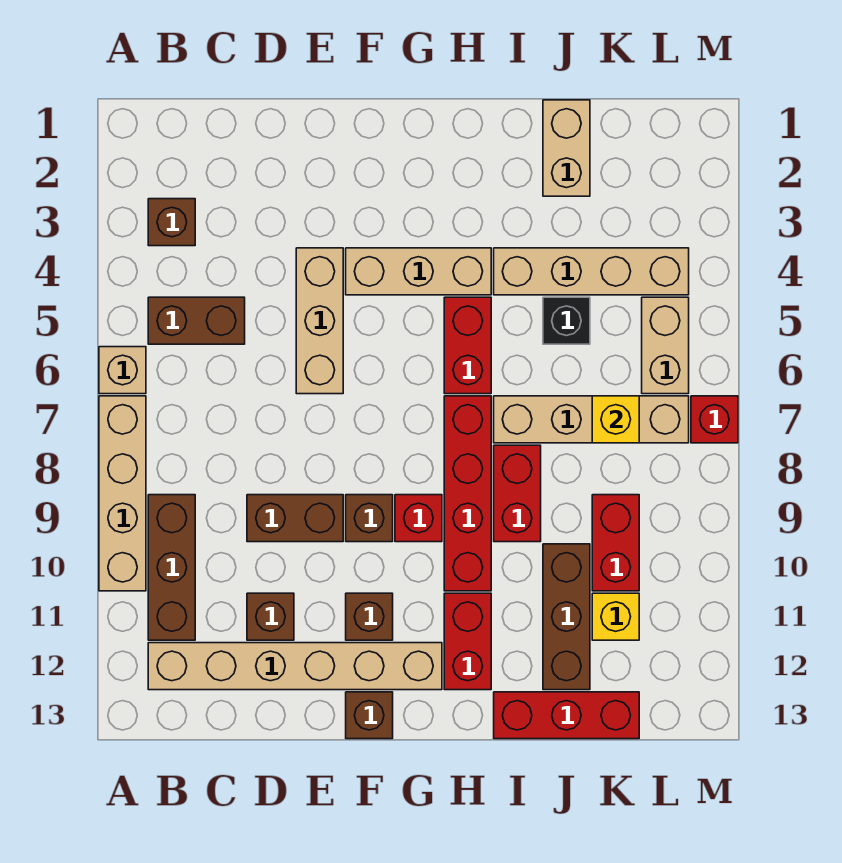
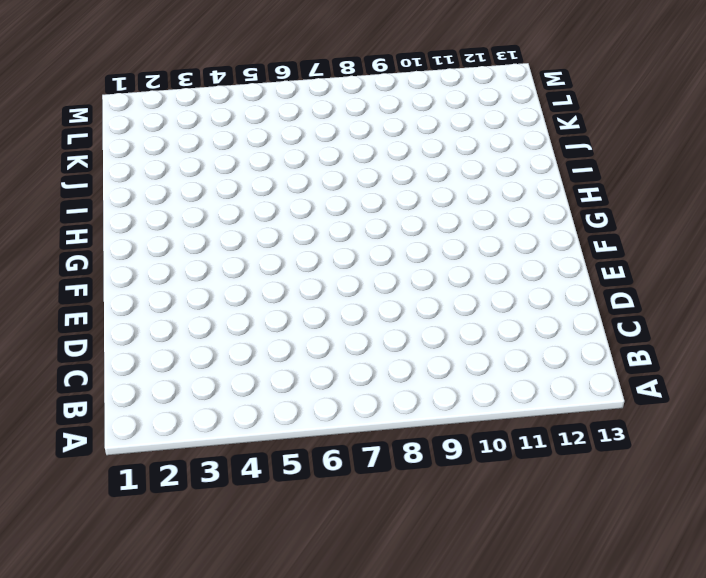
none -> tan brick A6 level 1
none -> tan brick A7:A10 level 1
none -> brown brick B3 level 1

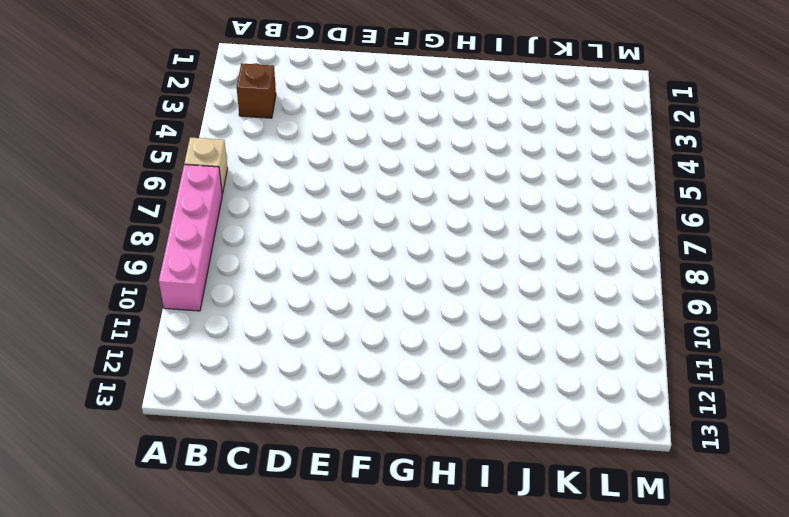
pink brick A7:A10 level 1 -> tan brick A7:A10 level 1
none -> brown brick B5:C5 level 1
none -> brown brick B9:B11 level 1
none -> tan brick B12:G12 level 1

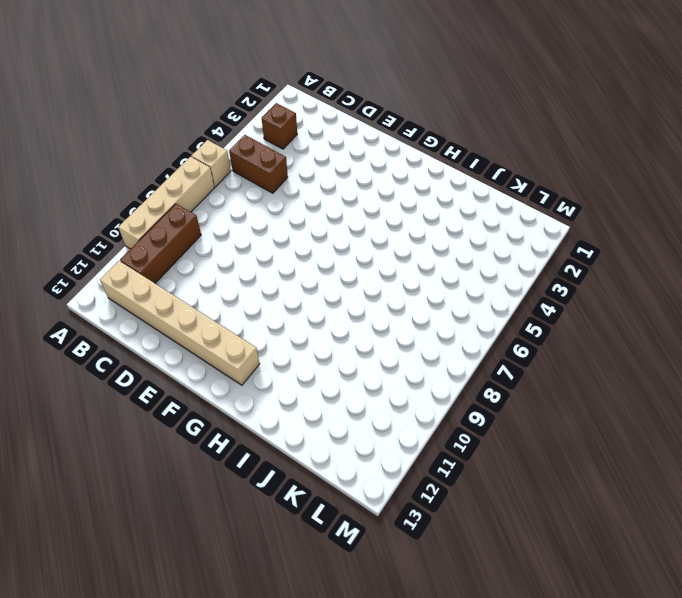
none -> brown brick D9:E9 level 1
none -> brown brick D11 level 1
none -> tan brick E4:E6 level 1

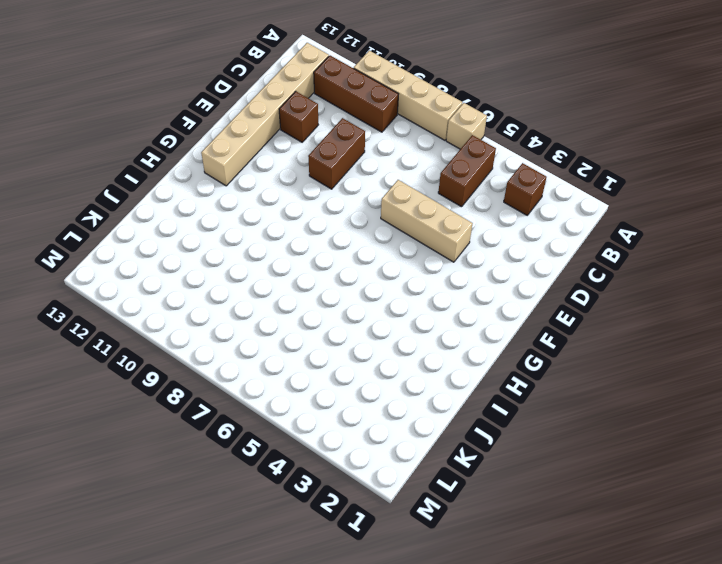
none -> tan brick F4:H4 level 1
none -> brown brick F9 level 1
none -> brown brick F11 level 1

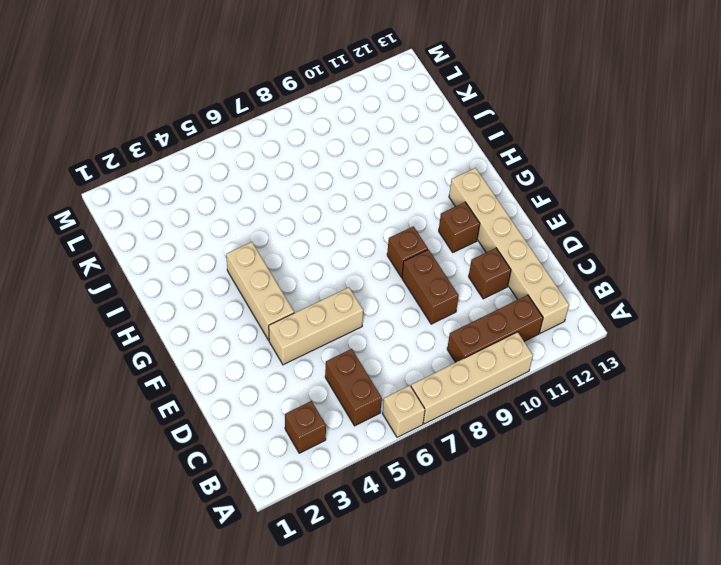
none -> brown brick F13 level 1
none -> red brick G9 level 1
none -> red brick H5:H6 level 1

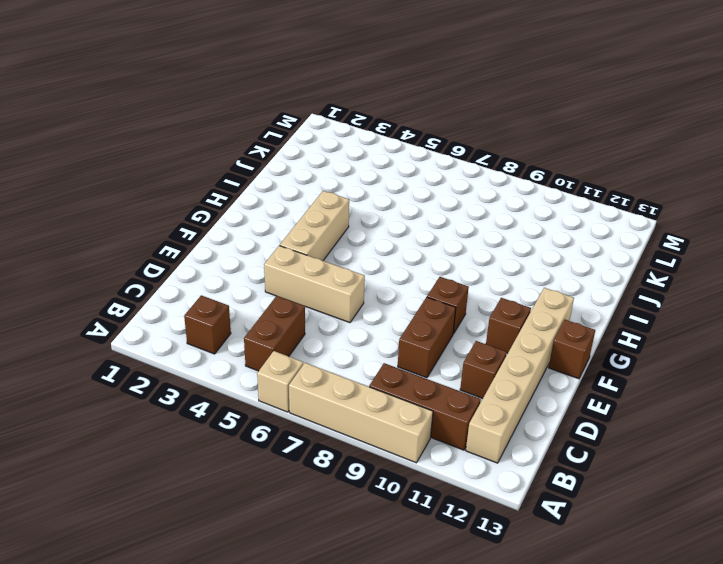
none -> red brick G9 level 1
none -> red brick H5:H6 level 1
none -> red brick H7:H10 level 1

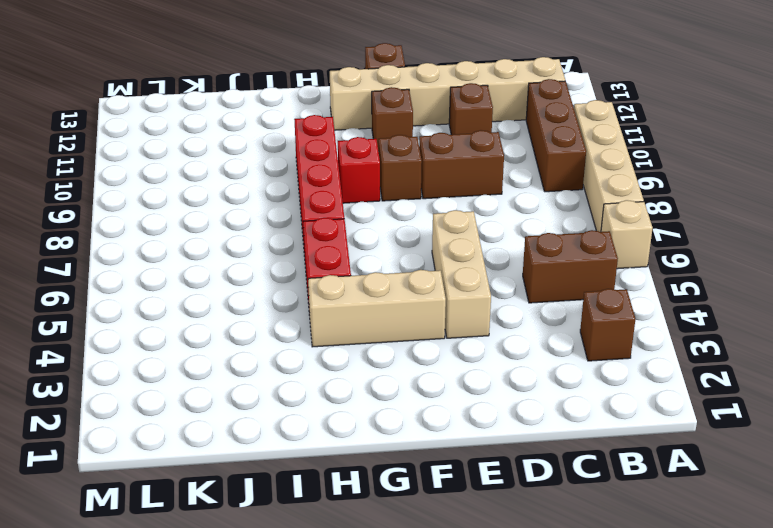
none -> red brick H11:H12 level 1
none -> tan brick I4:L4 level 1
none -> tan brick I7:L7 level 1

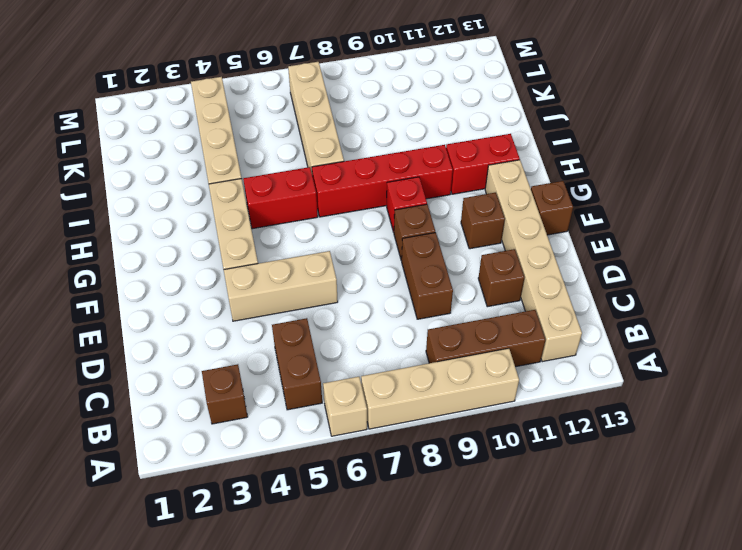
none -> red brick I8:I9 level 1
none -> red brick I13:K13 level 1
none -> tan brick J1:J2 level 1

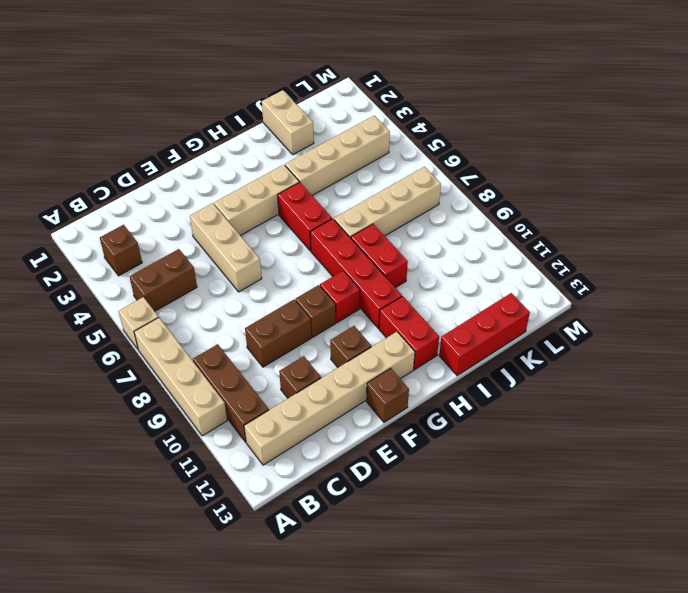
none -> black brick J5 level 1
none -> brown brick J10:J12 level 1
none -> red brick K9:K10 level 1

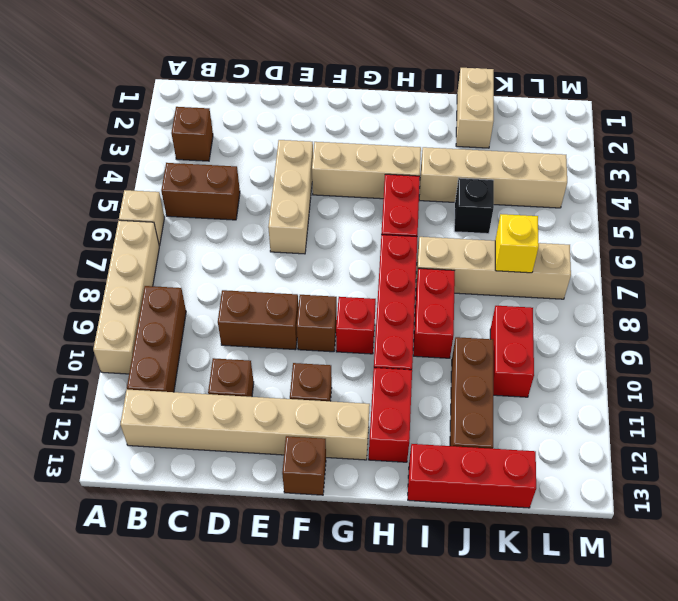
none -> yellow brick K11 level 1
none -> tan brick L5:L6 level 1
none -> red brick M7 level 1

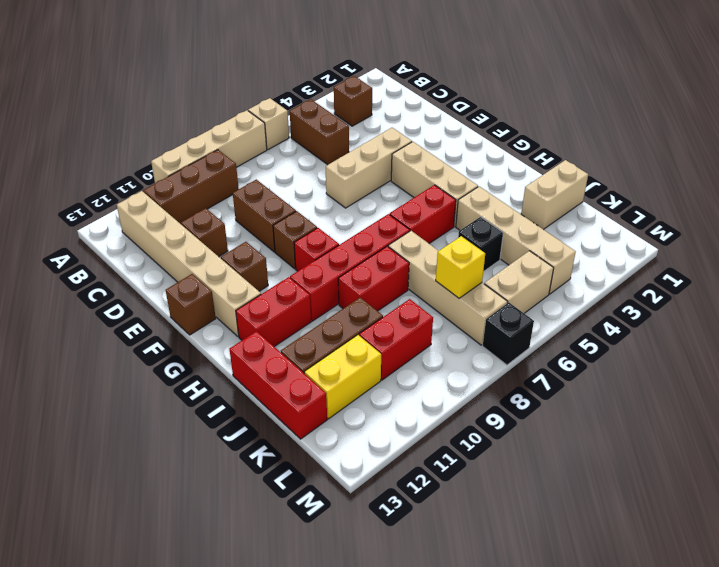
yellow brick K11:K12 level 1 -> yellow brick K11 level 1
black brick M7 level 1 -> red brick M7 level 1

